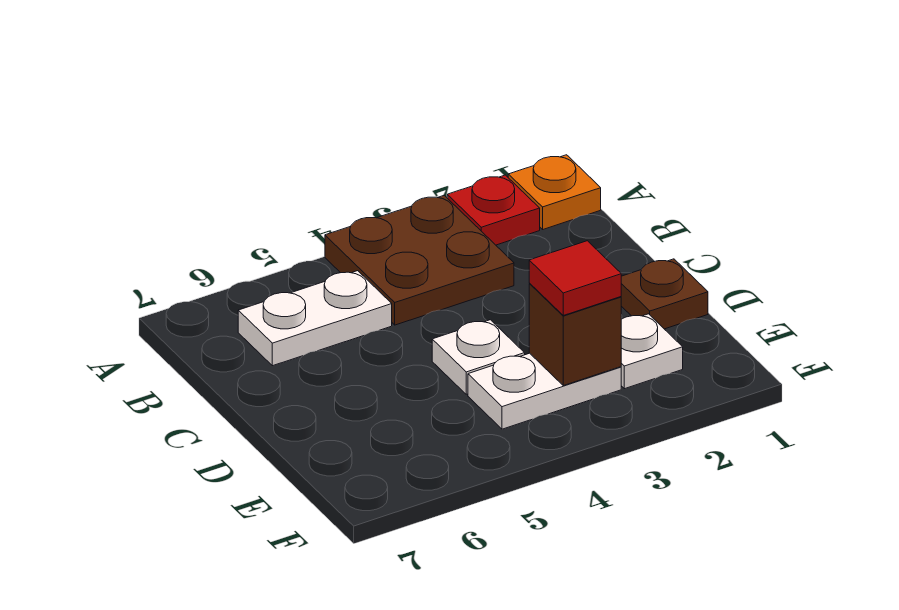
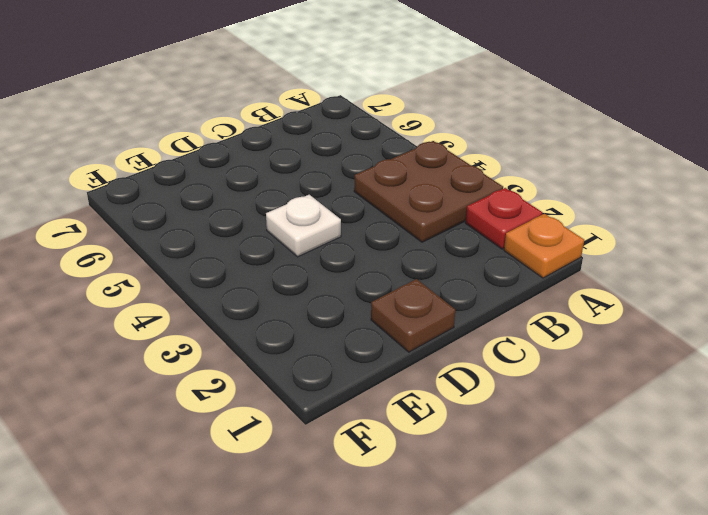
none -> white plate B5:B6 level 1
none -> white plate E2 level 1

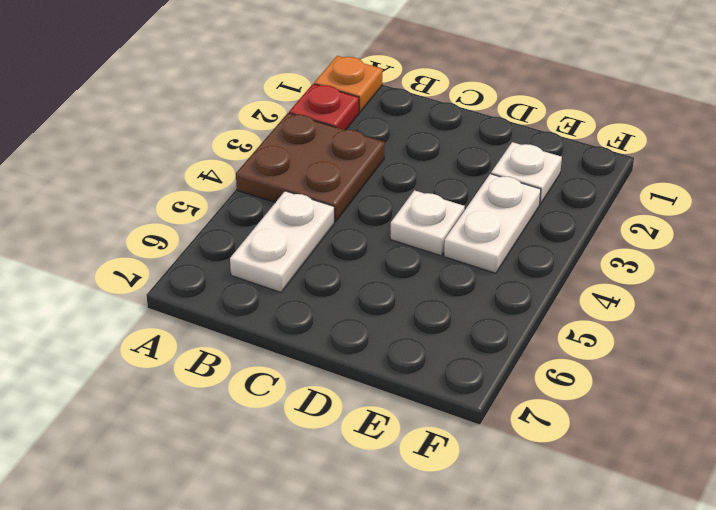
none -> brown plate D1 level 1
none -> brown brick E3 level 2

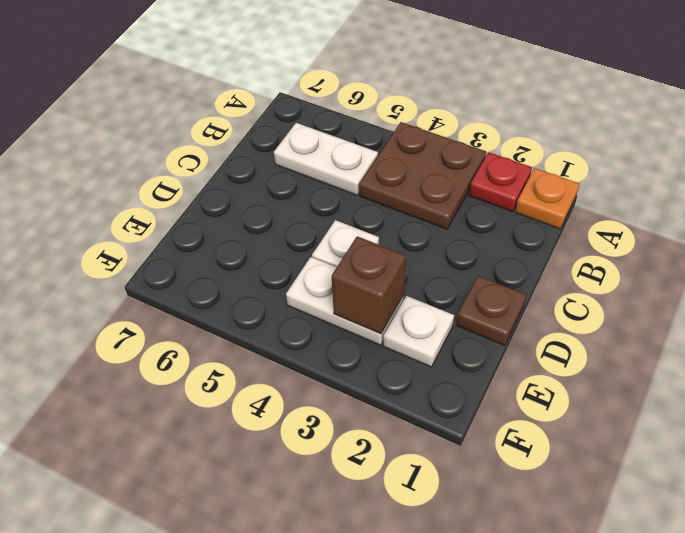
none -> red tile E3 level 3

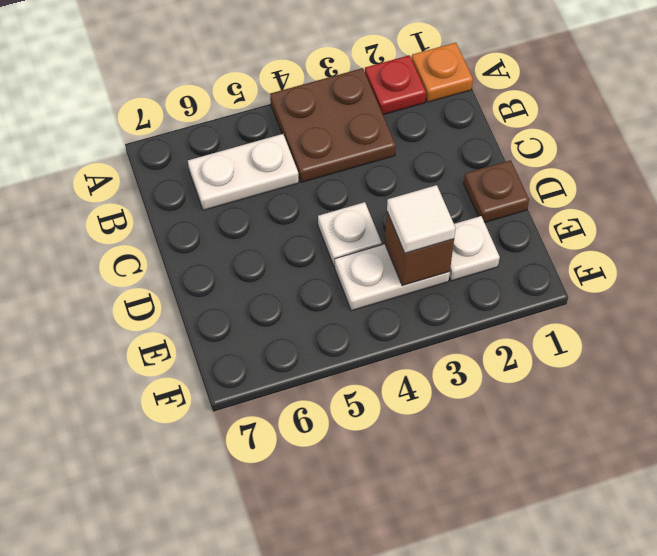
white tile E3 level 3 -> red tile E3 level 3

